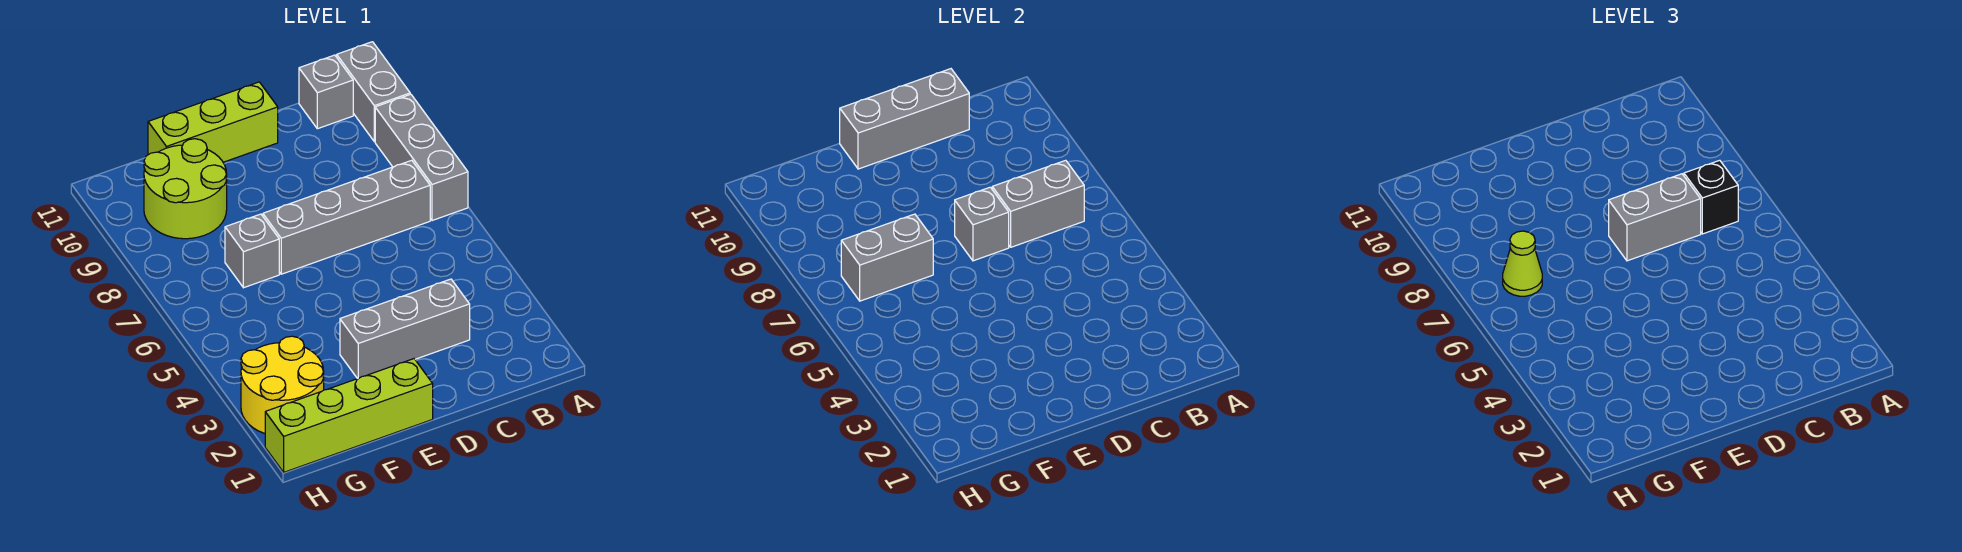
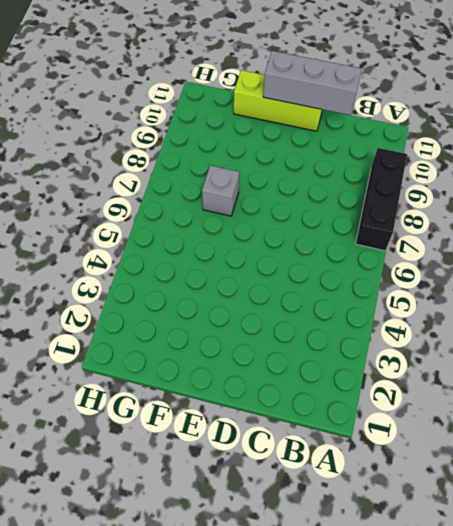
black brick A7:A9 level 1 -> grey brick A7:A9 level 1
none -> grey brick A10:A11 level 1
none -> grey brick B7:E7 level 1
none -> grey brick B11 level 1

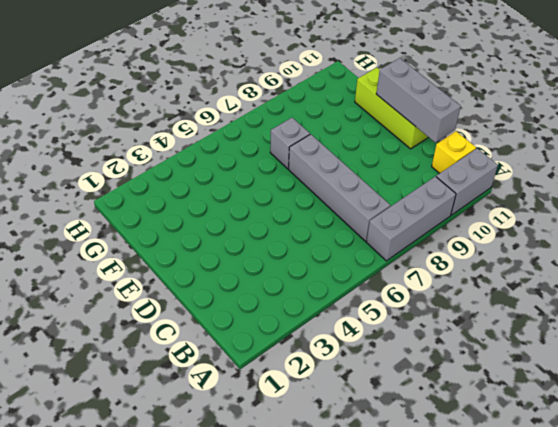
yellow brick B11 level 1 -> grey brick B11 level 1
none -> grey brick C3:E3 level 1
none -> lime brick E1:H1 level 1
none -> lime round brick F9:G10 level 1

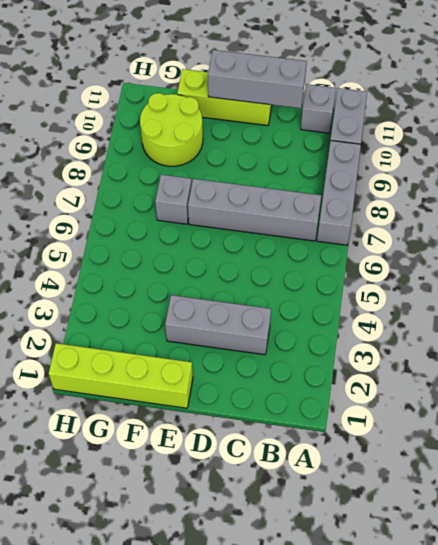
none -> yellow round brick G2:H3 level 1
none -> grey brick B7:C7 level 2
none -> grey brick D7 level 2

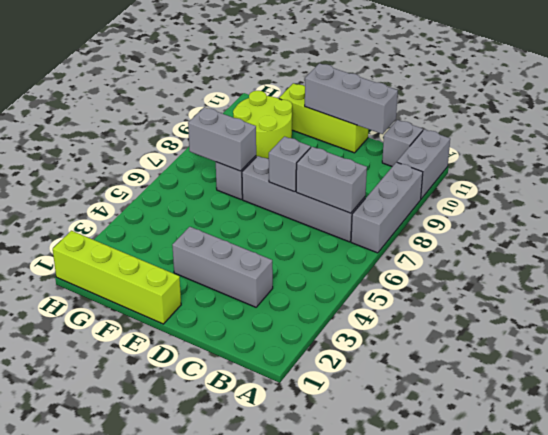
none -> yellow round brick G2:H3 level 1
none -> black brick B7 level 3
none -> grey brick C7:D7 level 3

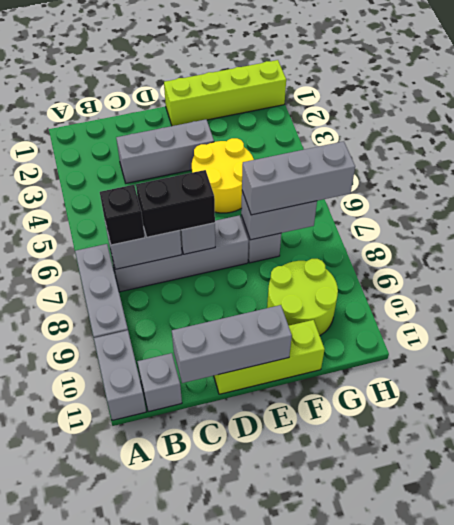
black brick C7:D7 level 3 -> grey brick C7:D7 level 3
yellow round brick E4:F5 level 1 -> yellow round brick G2:H3 level 1
grey brick F7:H7 level 3 -> lime cone G7 level 3

